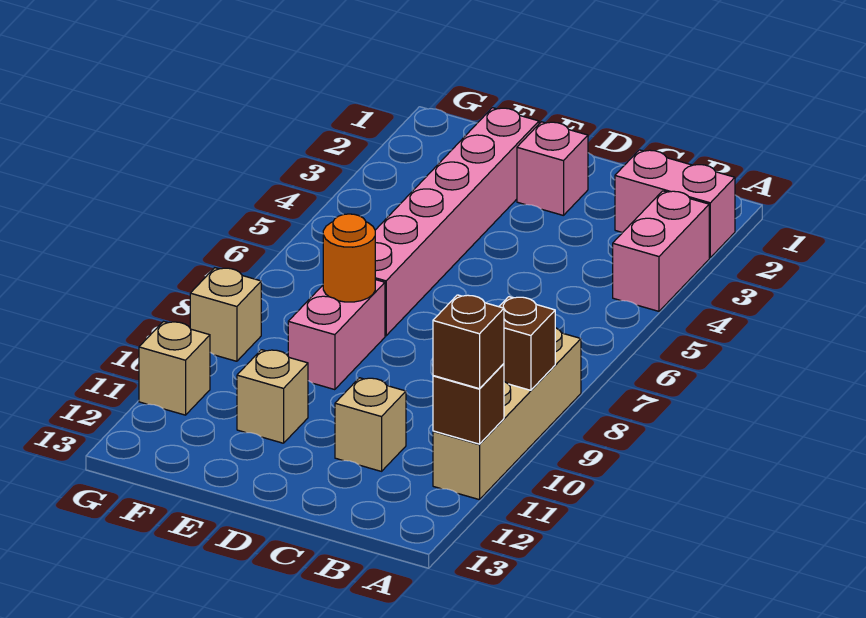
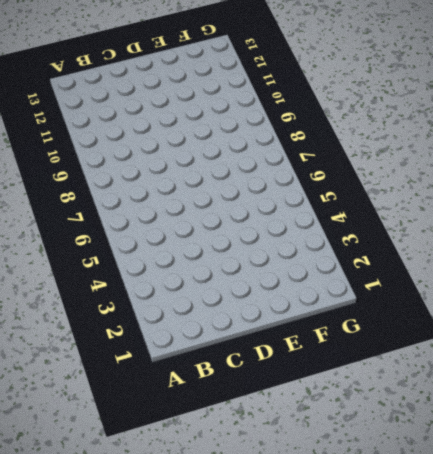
none -> pink brick A2:B2 level 1
none -> pink brick A3:A4 level 1
none -> tan brick A8:A11 level 1

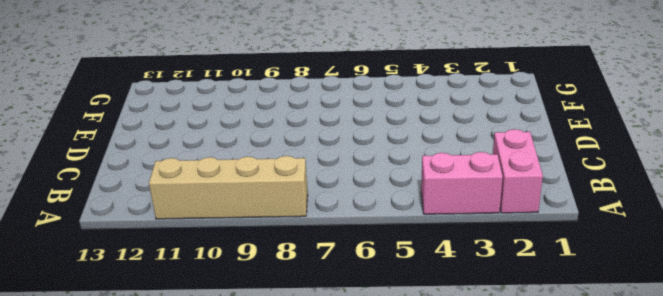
none -> tan brick C11 level 1
none -> pink brick D2 level 1
none -> pink brick E2:E7 level 1

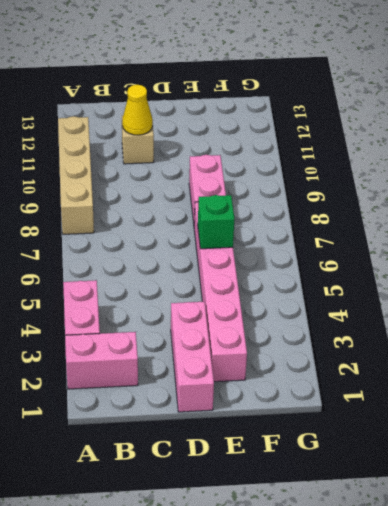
yellow cone C11 level 2 -> none
pink brick D1:D3 level 1 -> pink brick D2 level 1
green brick E6 level 2 -> none
none -> tan brick E11 level 1
none -> tan brick G9 level 1
none -> tan brick G11 level 1

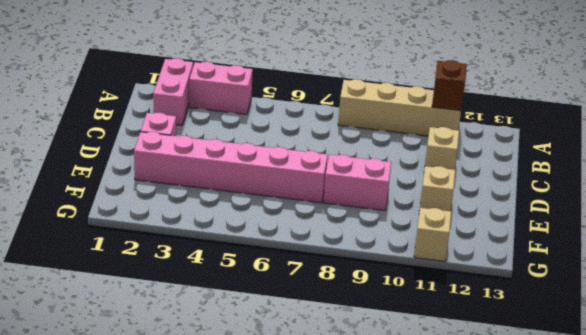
none -> tan brick G9 level 1
none -> brown brick A9 level 2
none -> orange round brick E8 level 2

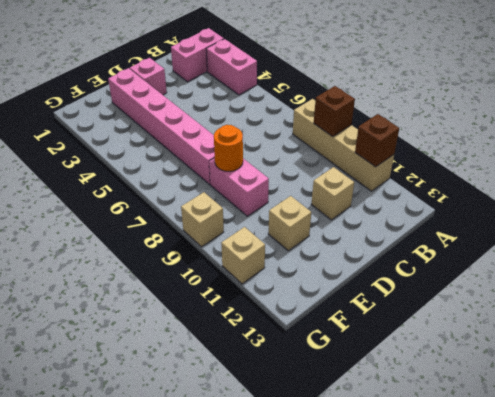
none -> brown brick A11 level 3

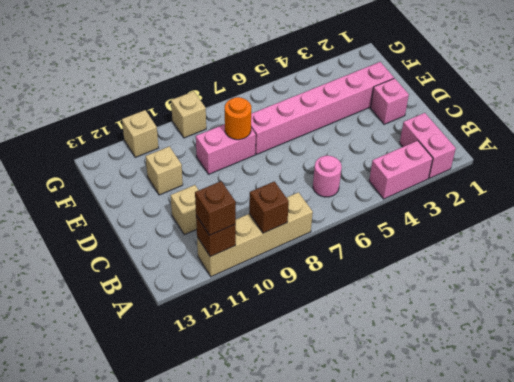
pink round brick B6 level 1 -> none

